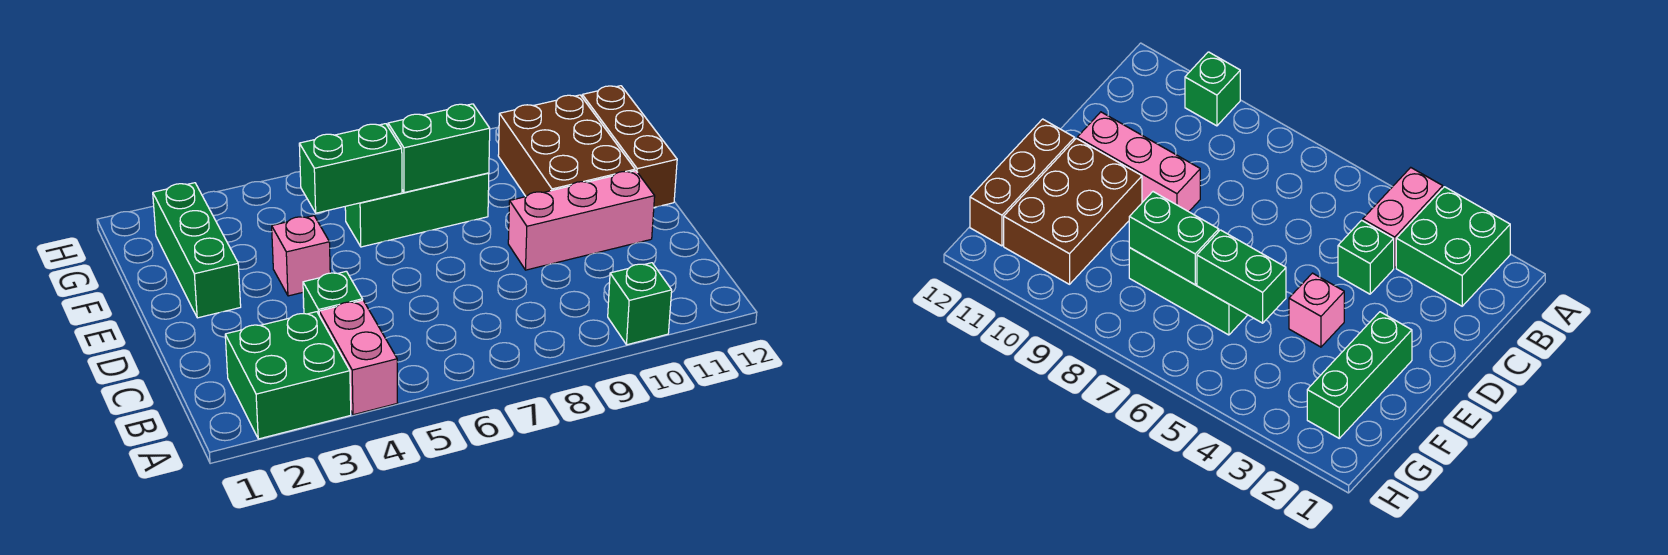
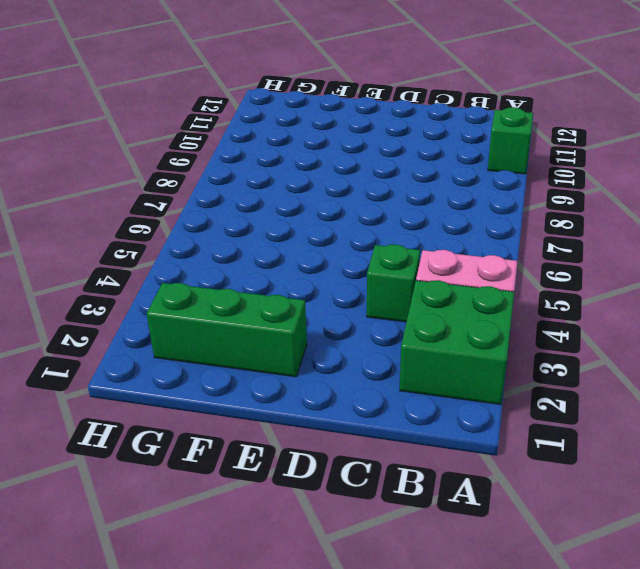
none -> pink brick D9:D11 level 1
none -> pink brick E4 level 1
none -> brown brick E10:G11 level 1

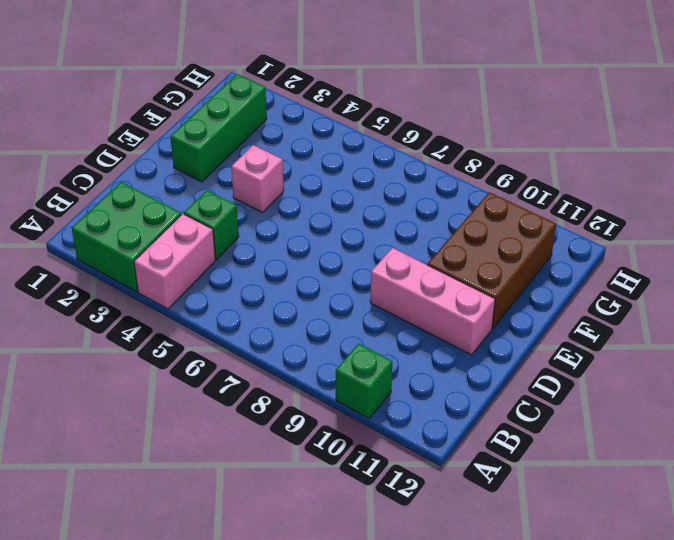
none -> brown brick E12:G12 level 1
none -> green brick F6:F8 level 1
none -> green brick F5:F6 level 2

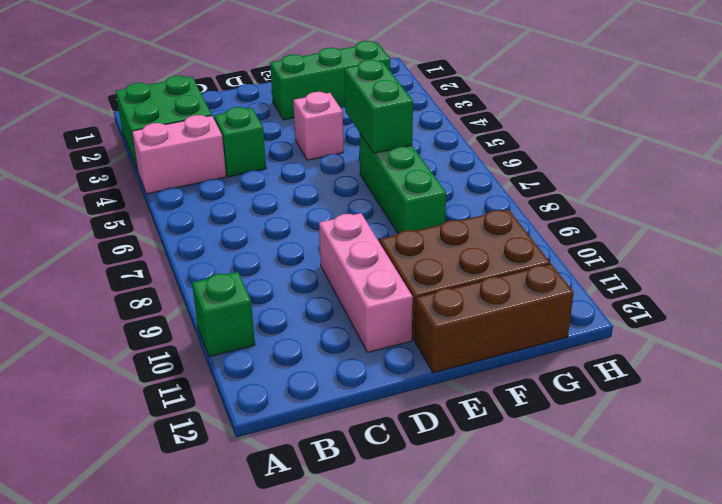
none -> green brick F7:F8 level 2

